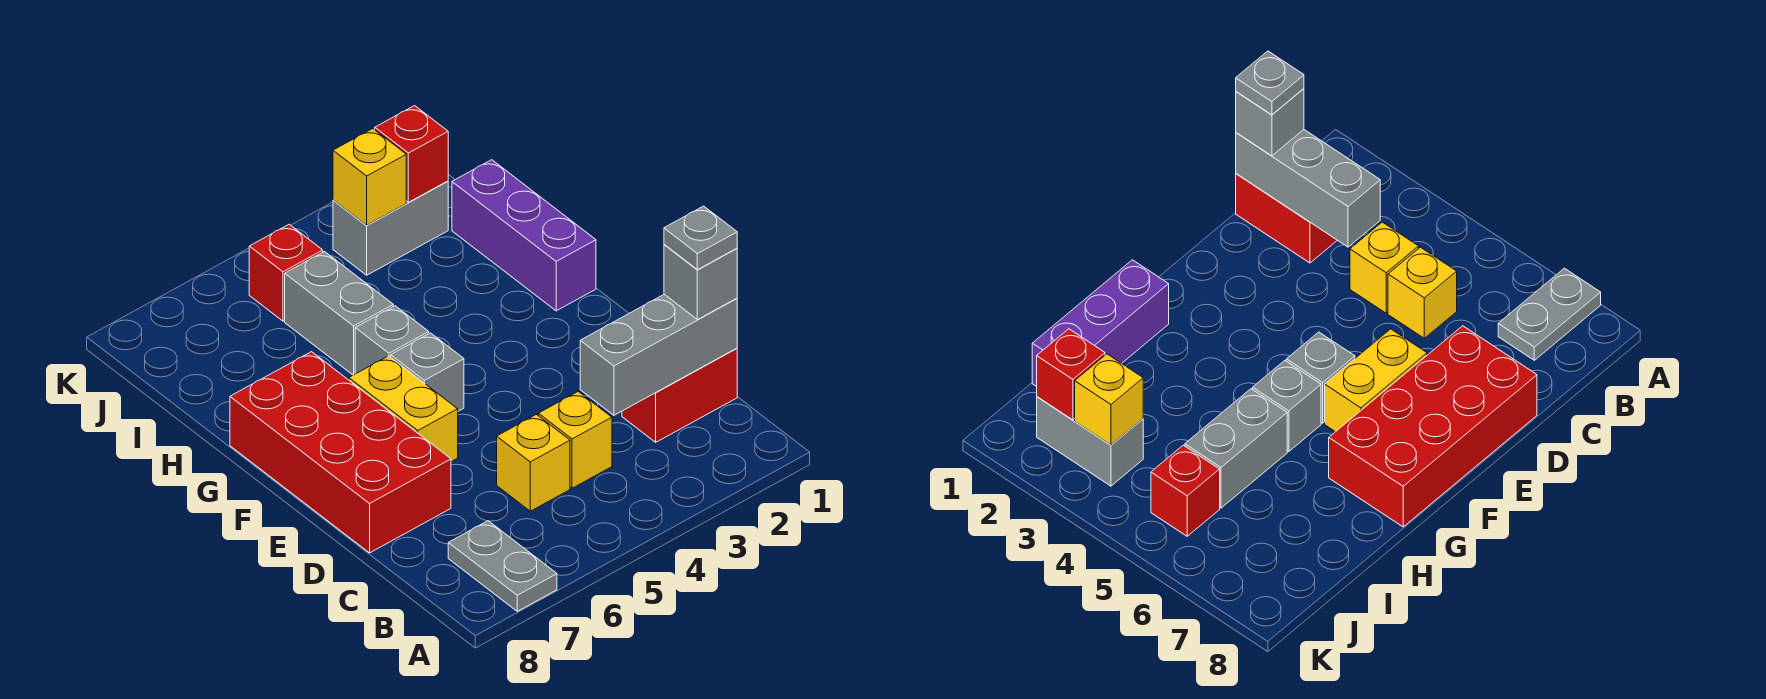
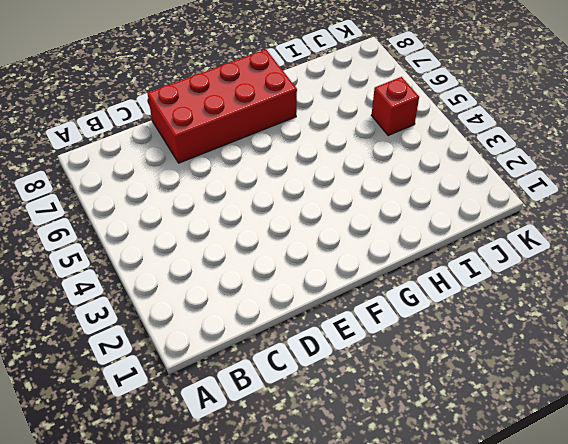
none -> grey plate A7:B7 level 1
none -> red brick C1:C2 level 1
none -> yellow brick C4 level 1

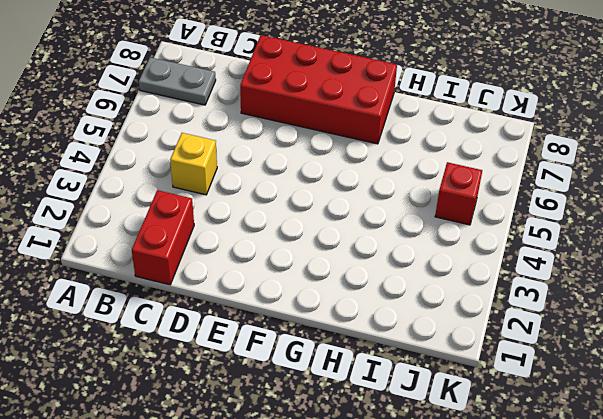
none -> yellow brick C5 level 1
none -> yellow brick E6:F6 level 1
none -> grey brick F5 level 1

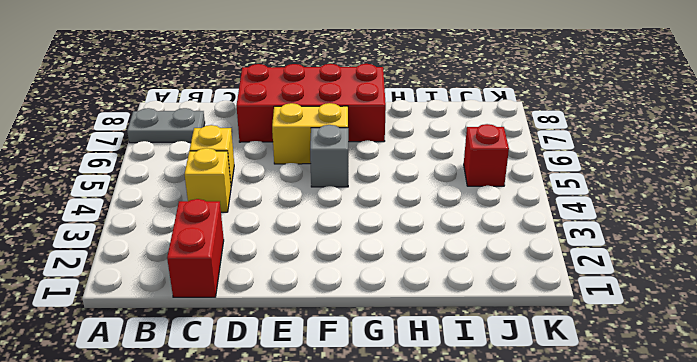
none -> purple brick G1:I1 level 1
none -> grey brick G5 level 1
none -> grey brick H5:I5 level 1

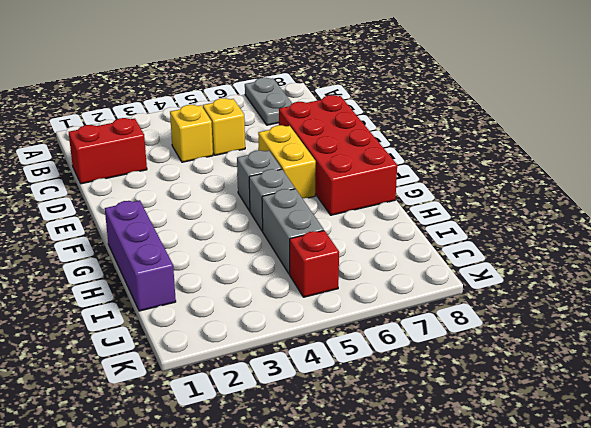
none -> grey brick J2:J3 level 1
none -> grey brick C1:C3 level 2
none -> red brick J2 level 2

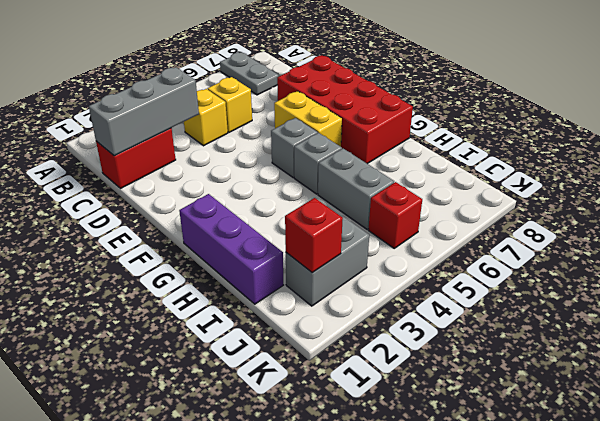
none -> yellow brick J3 level 2
none -> grey brick C1 level 3
none -> grey plate C1 level 4

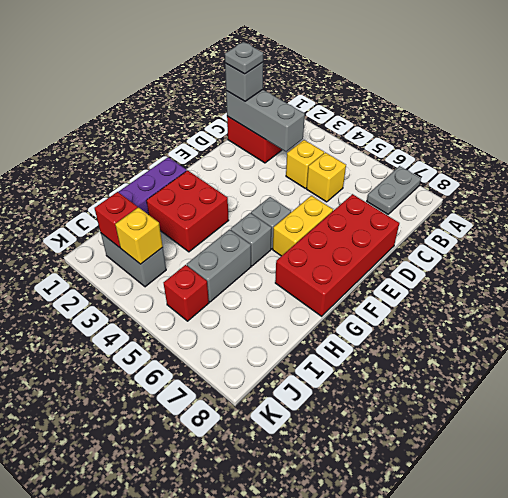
red brick G2:H3 level 1 -> none

